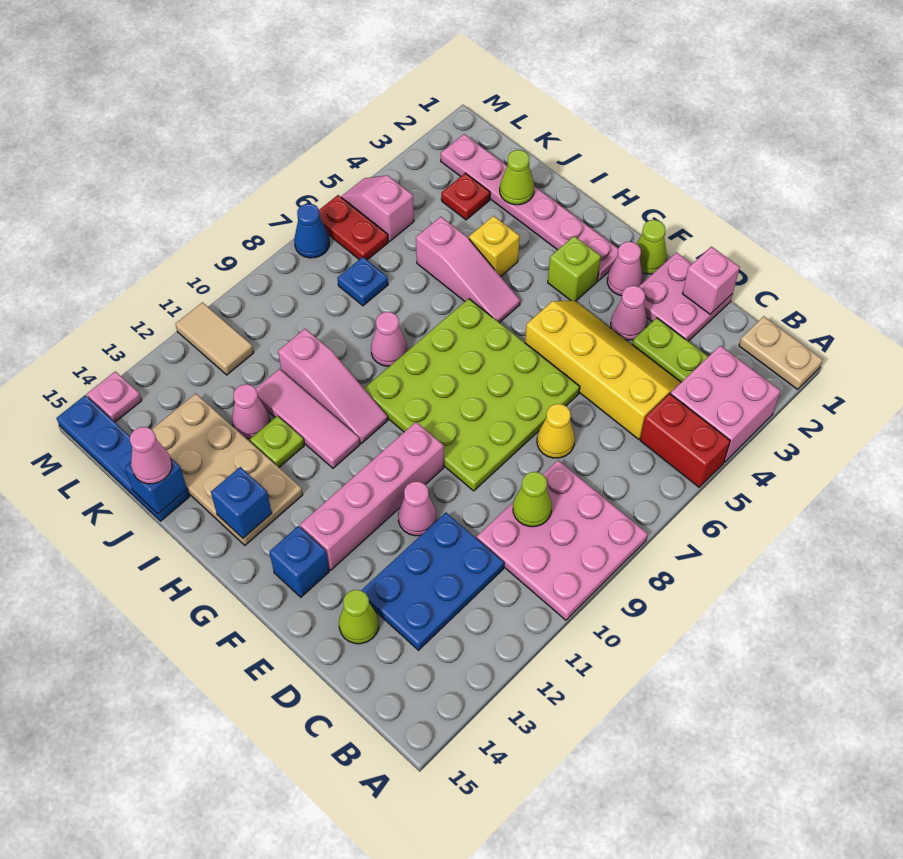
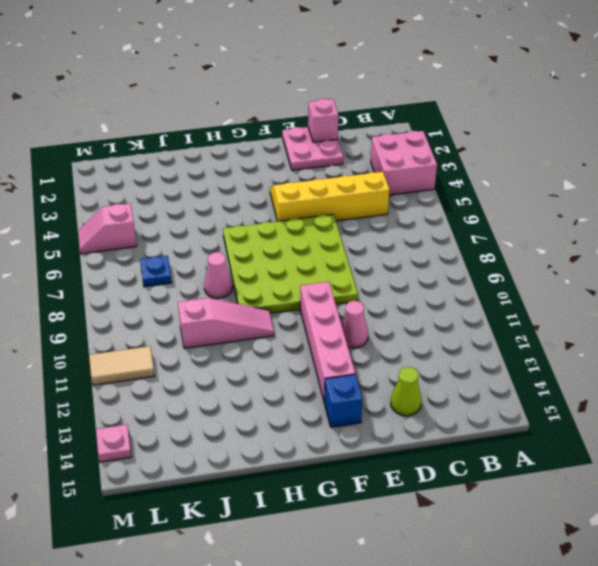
none -> tan plate A1:B1 level 1
none -> red brick A5:B5 level 1
none -> pink plate A8:C10 level 1
none -> lime plate C3:D3 level 1

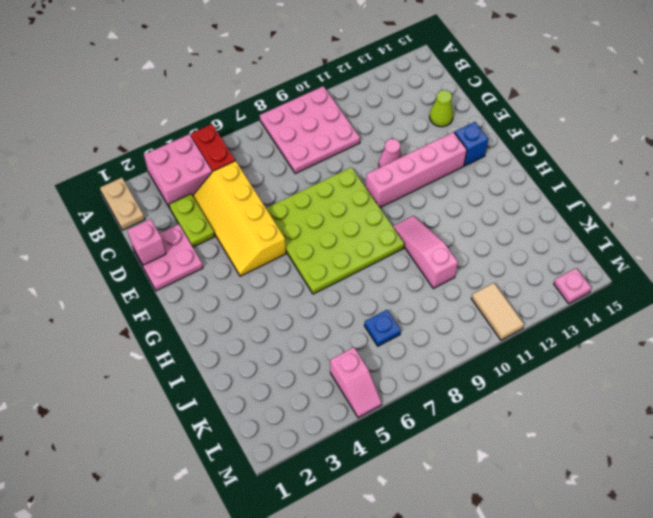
none -> blue plate C11:D13 level 1
none -> yellow cone D7 level 1
none -> pink cone E3 level 1
none -> lime cone F1 level 1

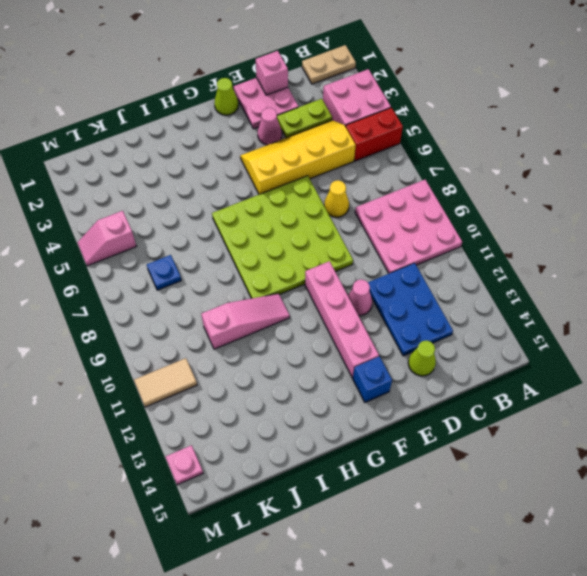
none -> pink cone F2 level 1
none -> pink plate G2:L2 level 1
none -> lime brick G3 level 1
none -> pink slope H5:J5 level 1 top J

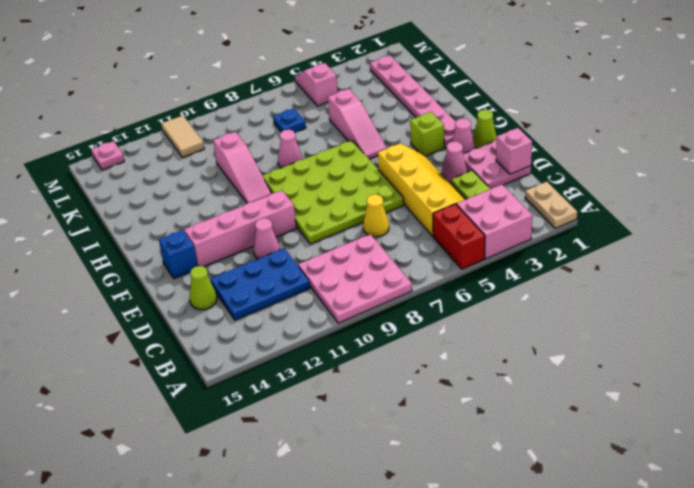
none -> pink tile H11:J11 level 1
none -> tan plate H13:K14 level 1
none -> yellow brick I4 level 1
none -> lime plate I12 level 1

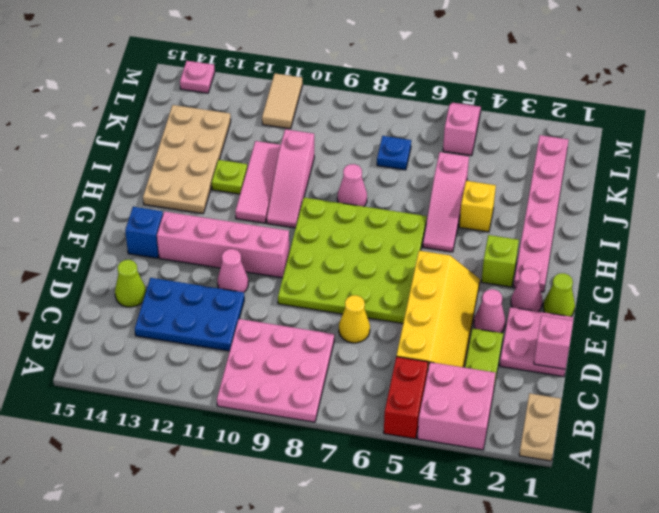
none -> pink cone J12 level 1
none -> blue plate J15:M15 level 1
none -> red plate K3 level 1
none -> red plate L6:M6 level 1

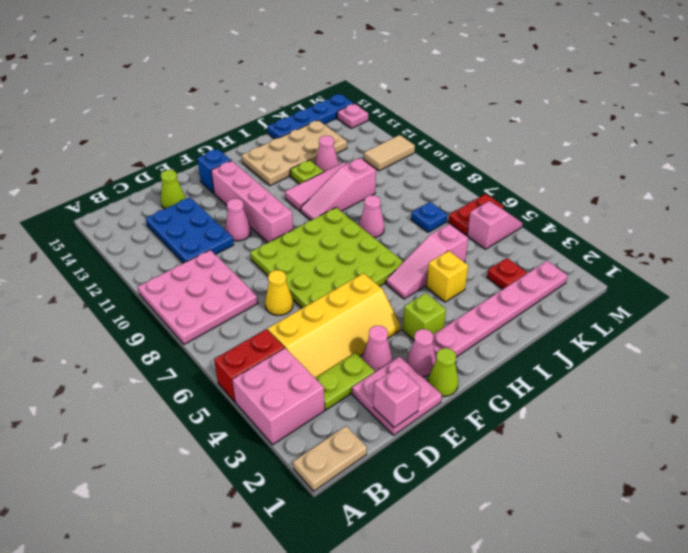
none -> blue cone M7 level 1
none -> lime cone C9 level 2
none -> blue brick H14 level 2
none -> lime cone J2 level 2

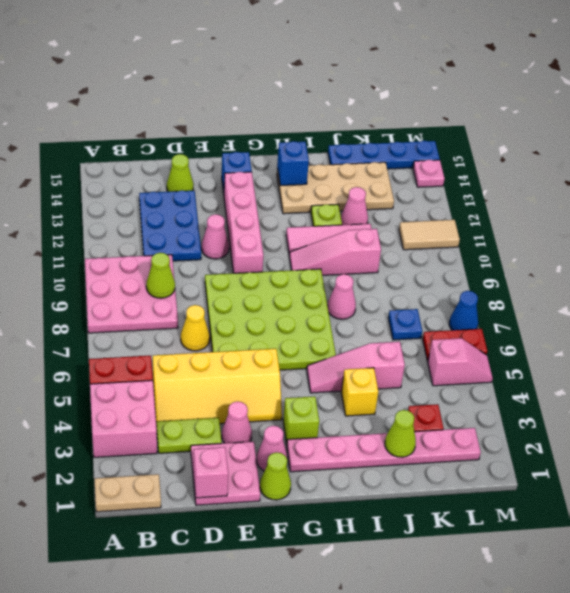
none -> blue brick J15 level 2
none -> pink cone J15 level 3

